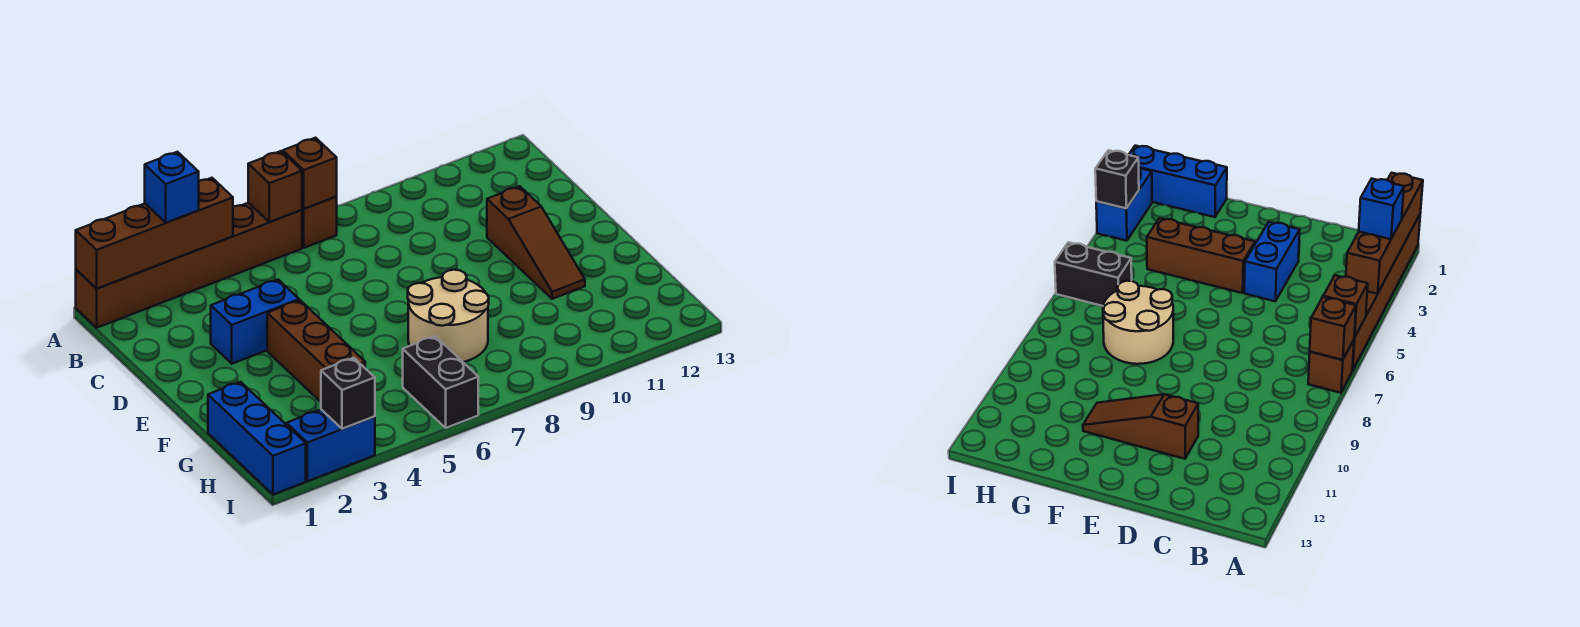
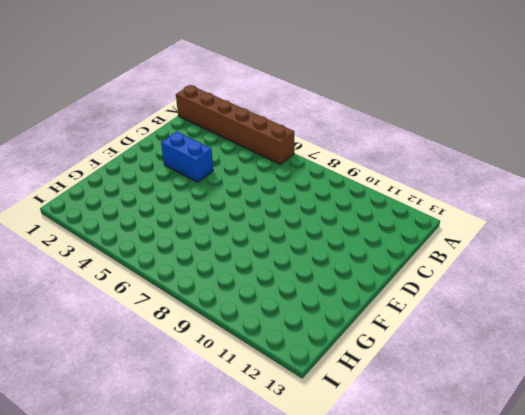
none -> brown brick A7 level 1
none -> brown slope D11:F11 level 1 top D
none -> brown brick E4:G4 level 1

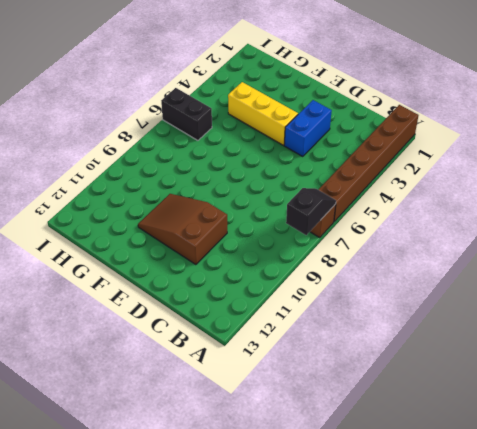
black slope A7:A8 level 2 top 8 -> brown brick A7 level 2
brown slope D10:F11 level 1 top D -> brown slope D11:F11 level 1 top D
yellow brick E4:G4 level 1 -> brown brick E4:G4 level 1
none -> tan round brick F7:G8 level 1
none -> blue brick G1:I1 level 1
none -> blue brick I2:I3 level 1

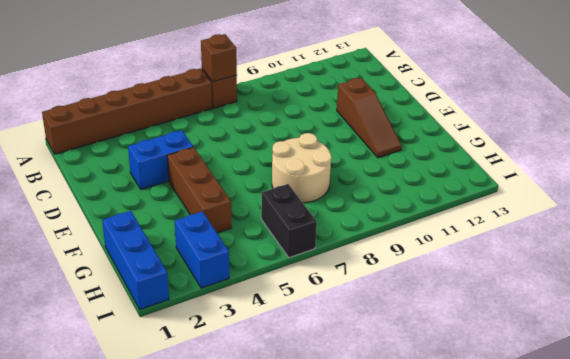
blue brick H3:I3 level 1 -> blue brick I2:I3 level 1
none -> brown brick A1:A4 level 2
none -> brown brick A6 level 2
none -> black brick I3 level 2

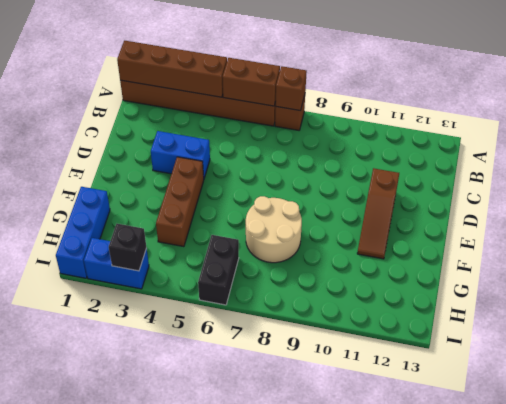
brown brick A5:A6 level 2 -> brown brick A6 level 2
none -> blue brick A3 level 3

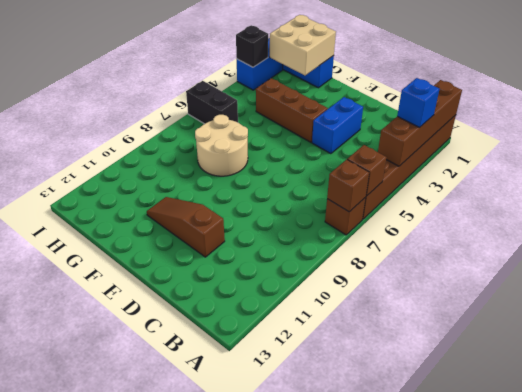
tan brick G1:H2 level 2 -> none

